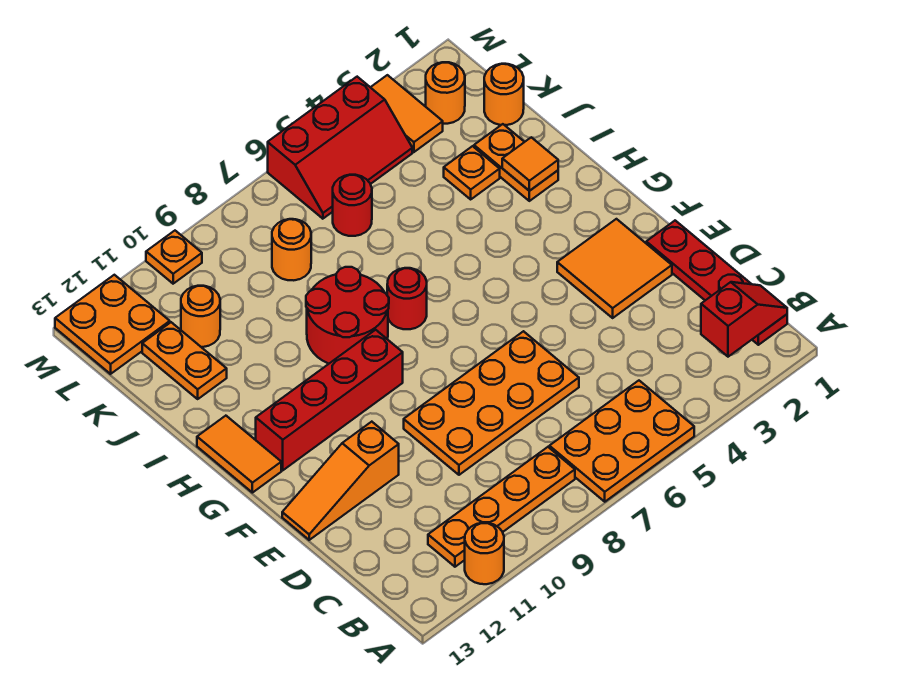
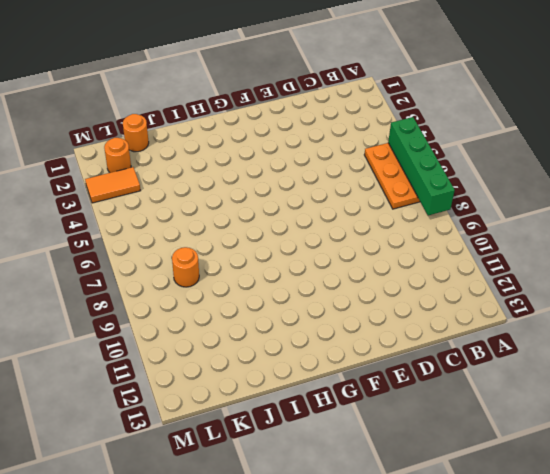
green brick A5:A8 level 2 -> none
none -> orange round brick A11 level 1
none -> red plate B1:E1 level 1
none -> orange plate B8:B11 level 1

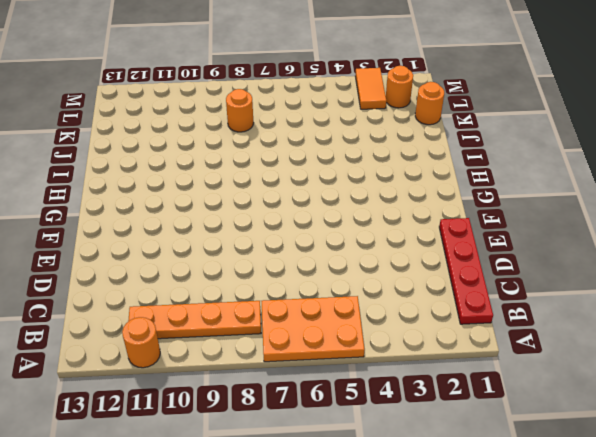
none -> orange plate D6:E9 level 1
none -> orange tile E2:F3 level 1
none -> orange slope E11:E13 level 1 top 11

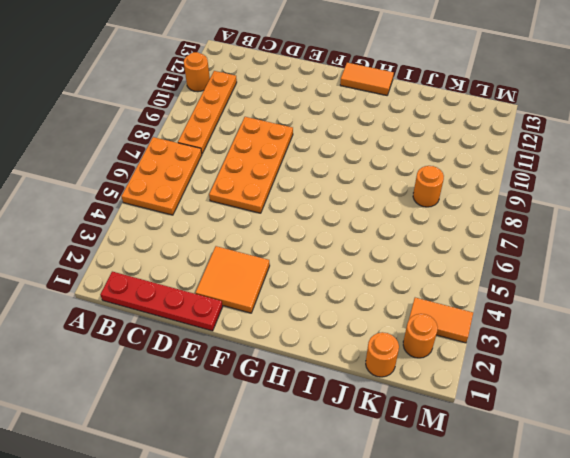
none -> orange slope E11:E13 level 1 top 11
none -> red brick G9:G12 level 1
none -> red round brick H7 level 1

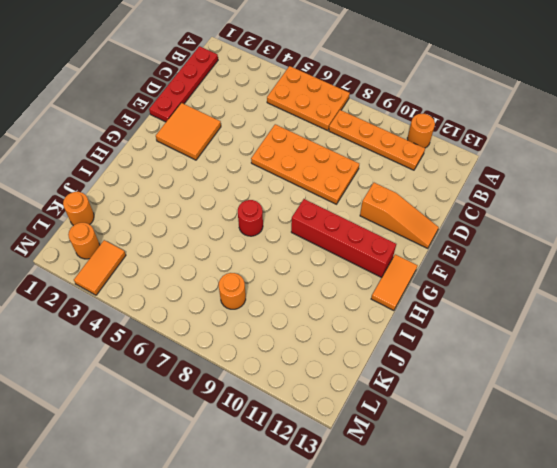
none -> red round brick H8:I9 level 1
none -> orange plate I2:J2 level 1
none -> orange plate J3 level 1

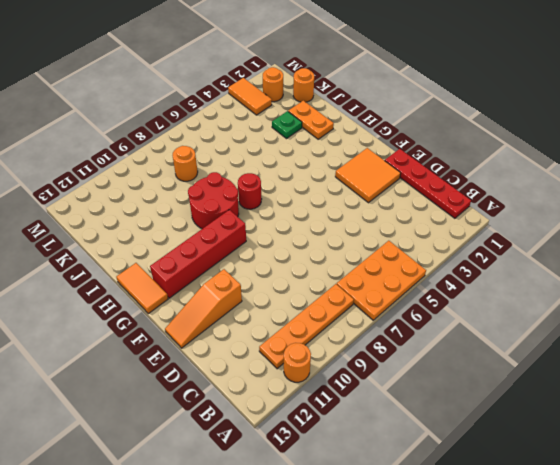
green plate J3 level 1 -> orange plate J3 level 1
none -> orange plate D6:E9 level 1
none -> orange plate J12:K12 level 1
none -> red round brick K6 level 1

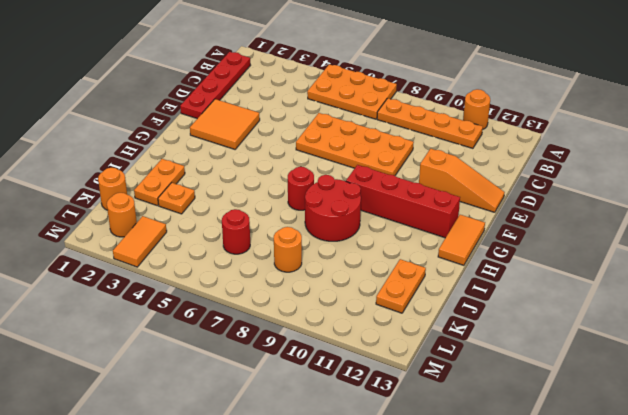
none -> orange round brick K11 level 1
none -> red slope L4:M6 level 1 top M
none -> orange plate L12:M13 level 1

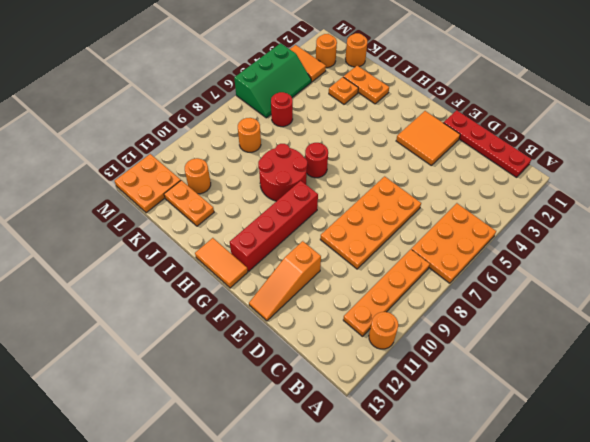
green slope L4:M6 level 1 top M -> red slope L4:M6 level 1 top M
none -> orange plate M10 level 1
none -> red slope B1:B2 level 2 top 2
none -> orange tile I2 level 2

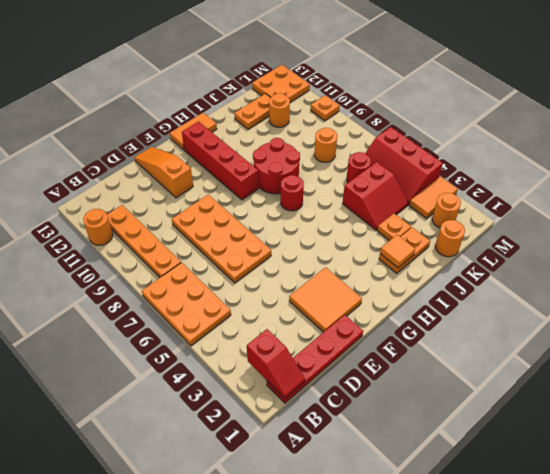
red slope J4:K5 level 1 top 5 -> none

